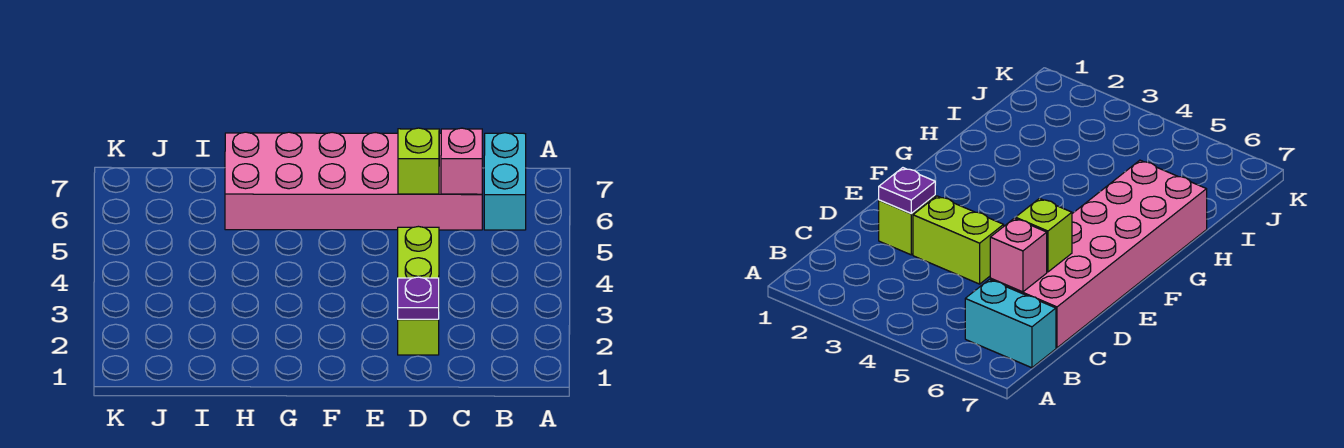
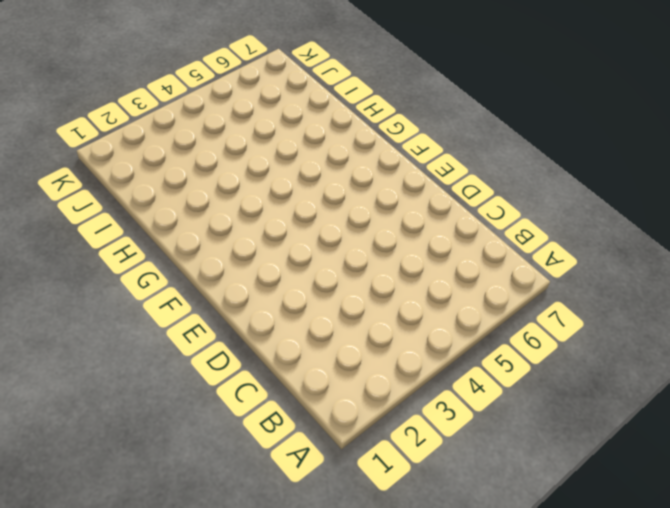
none -> cyan brick B6:B7 level 1
none -> pink brick C6:H7 level 1

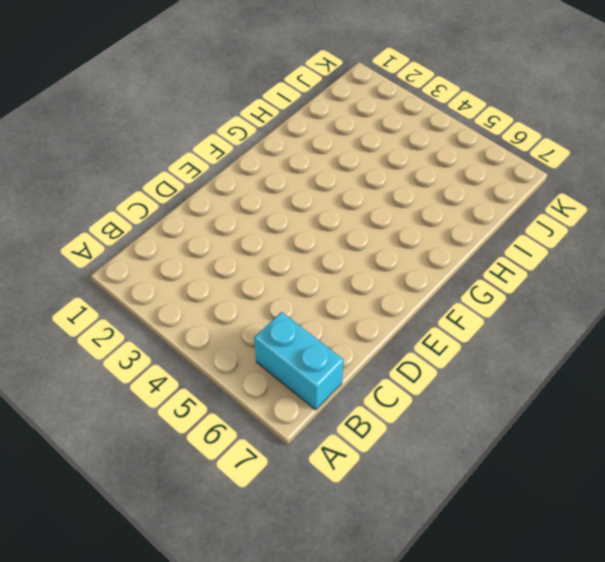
none -> pink brick C6:H7 level 1
none -> lime brick D2 level 1

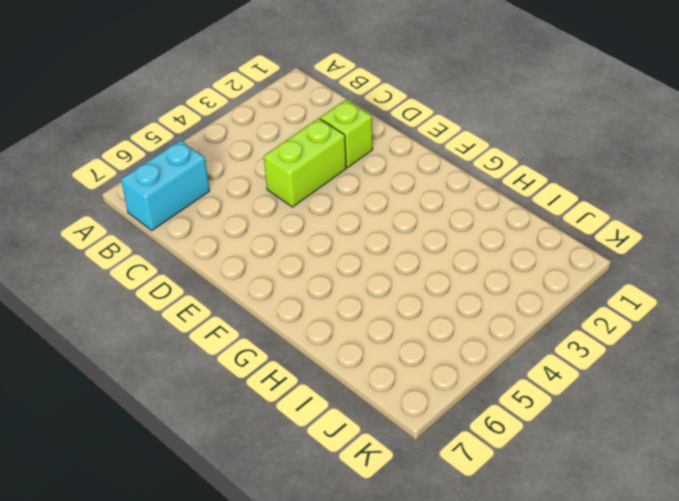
none -> pink brick C6:H7 level 1
none -> pink brick C6 level 2

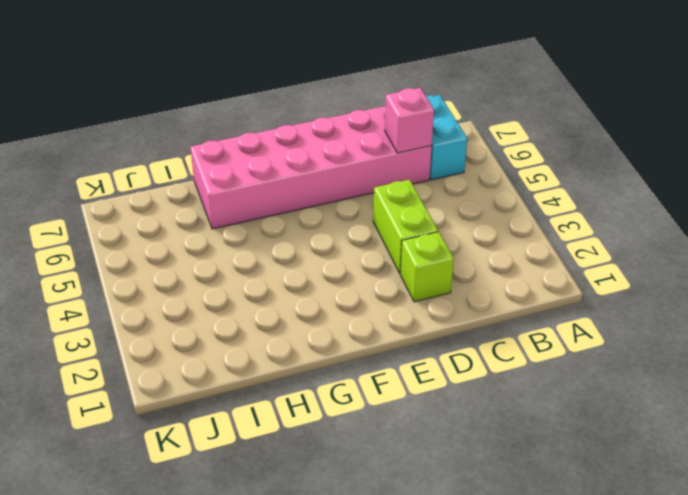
none -> purple plate D2 level 2
none -> lime brick D6 level 2

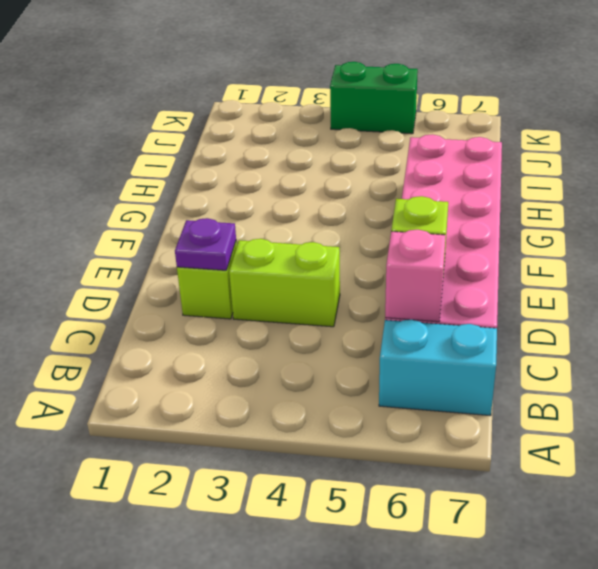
green brick K4:K5 level 1 -> none

